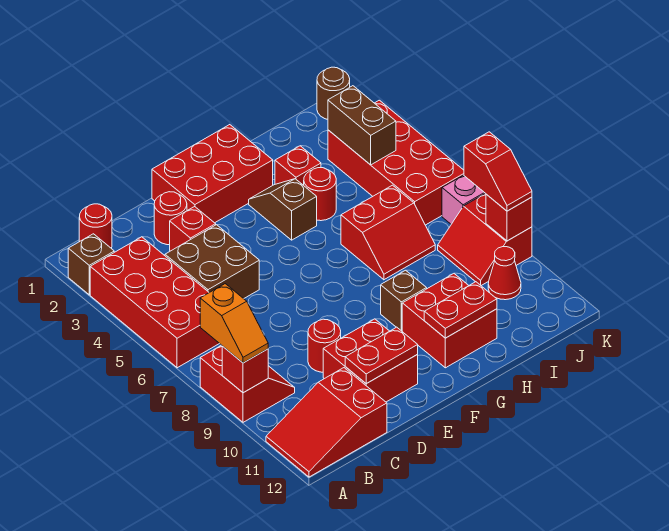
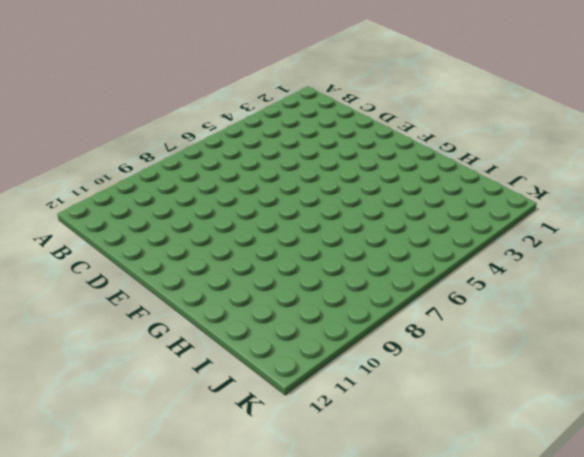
none -> brown brick A2 level 1
none -> red brick A3:B6 level 1
none -> red slope A8:B9 level 1 top A

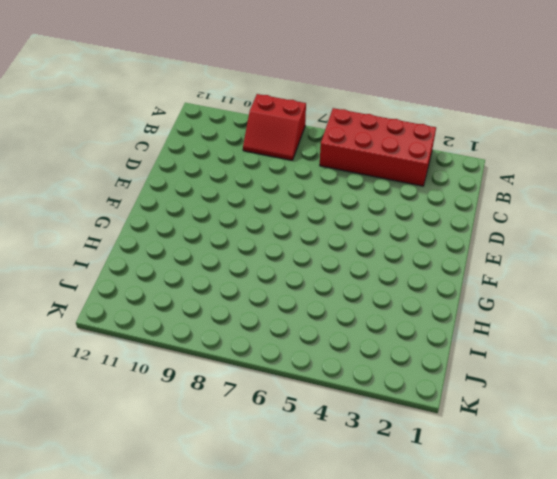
none -> brown brick A2 level 1
none -> red slope A11:C12 level 1 top C
none -> red round brick B1 level 1

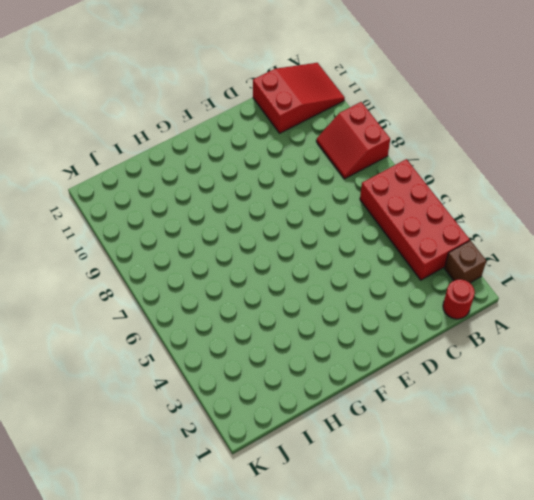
none -> brown brick C4:D5 level 1
none -> red round brick D2 level 1
none -> red brick D3 level 1

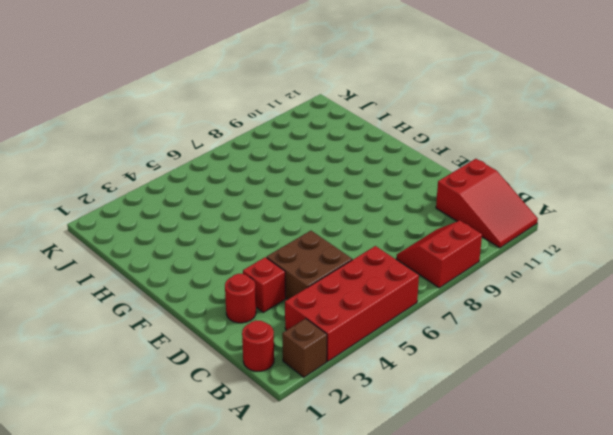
none -> red round brick D9 level 1
none -> red brick D10:E11 level 1
none -> red brick E1:G2 level 1

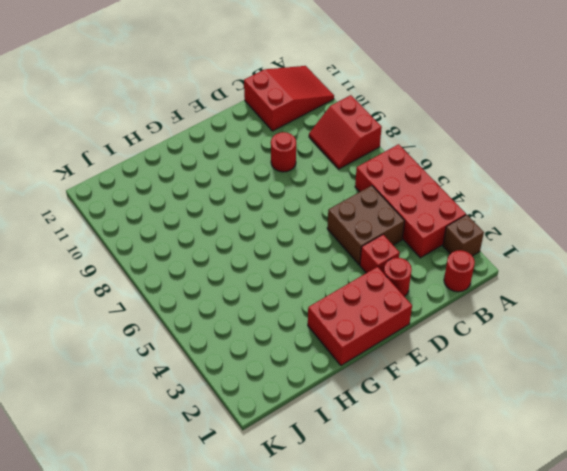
none -> red brick D10:E11 level 1
none -> brown slope G3:G4 level 1 top 4
none -> brown brick G9 level 1

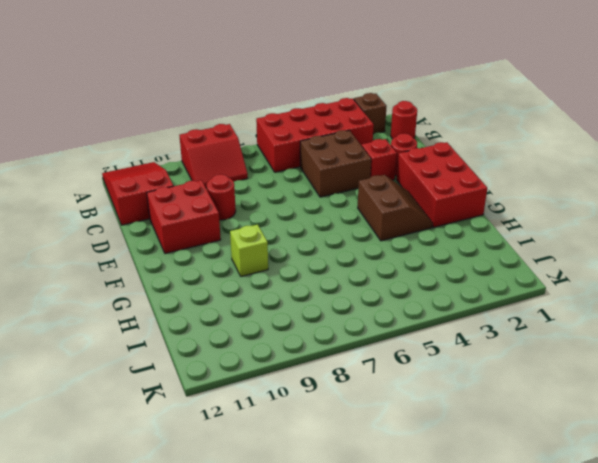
brown slope F3:G4 level 1 top 4 -> brown slope G3:G4 level 1 top 4
lime brick G9 level 1 -> brown brick G9 level 1
none -> red brick G10:H11 level 1
none -> red brick H3 level 1
none -> red round brick H4 level 1

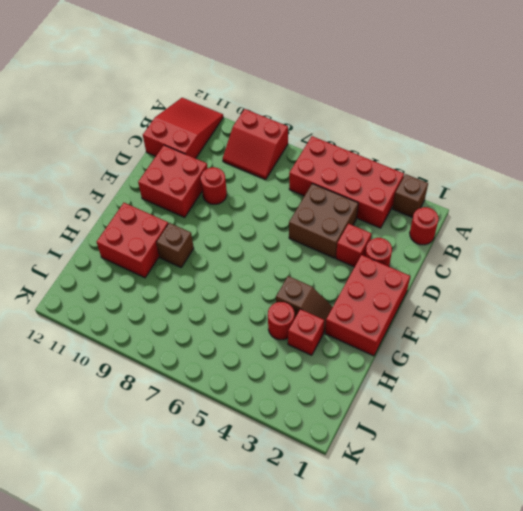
none -> red slope H6:I7 level 1 top 6
none -> red brick J3:K6 level 1
none -> red slope J8:K9 level 1 top K

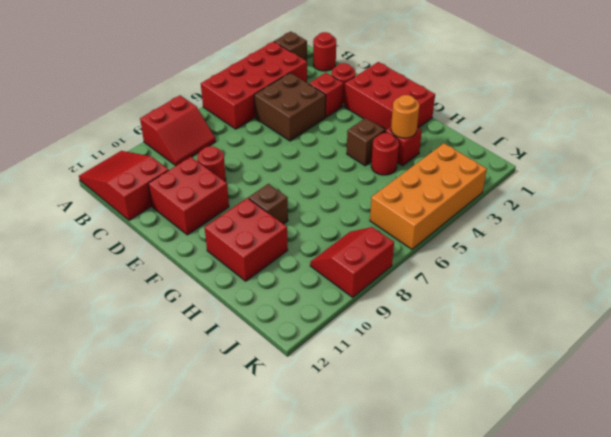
orange round brick H3 level 2 -> none
orange brick J3:K6 level 1 -> red brick J3:K6 level 1
none -> red slope H6:I7 level 1 top 6
none -> red cone J10 level 1
none -> brown round brick K1 level 1

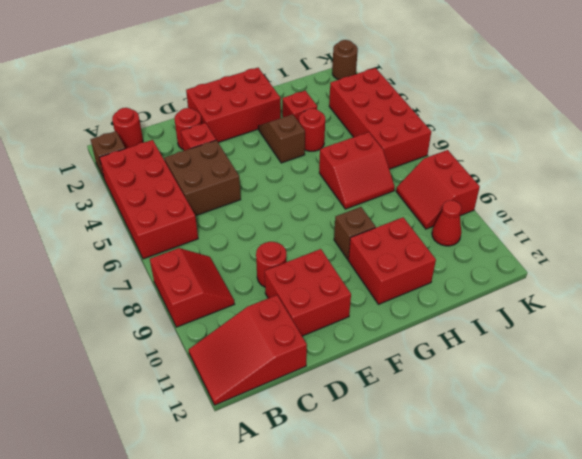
none -> pink brick K7 level 1
none -> red brick A9 level 2
none -> red plate D11:E11 level 2

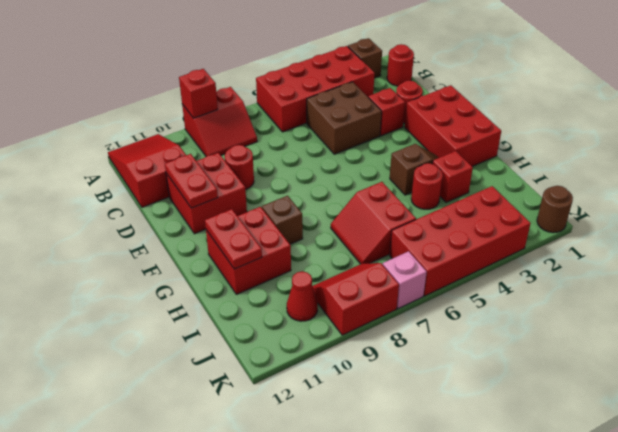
none -> brown brick J3:J4 level 2
none -> red brick K9 level 2
none -> orange slope A8:A9 level 3 top 8

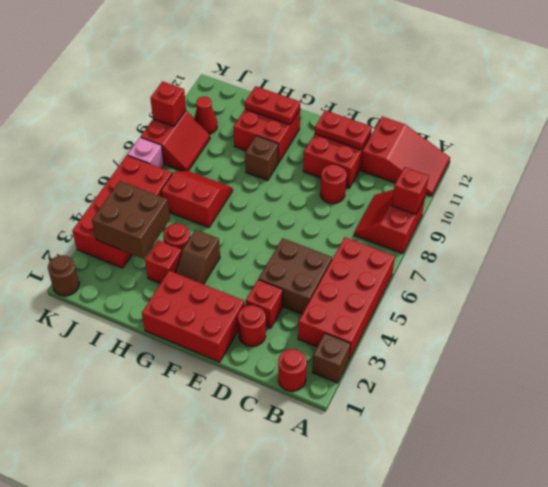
brown brick I3:J4 level 2 -> brown brick J3:J4 level 2
none -> orange slope A8:A9 level 3 top 8
none -> red slope K8:K9 level 3 top 8

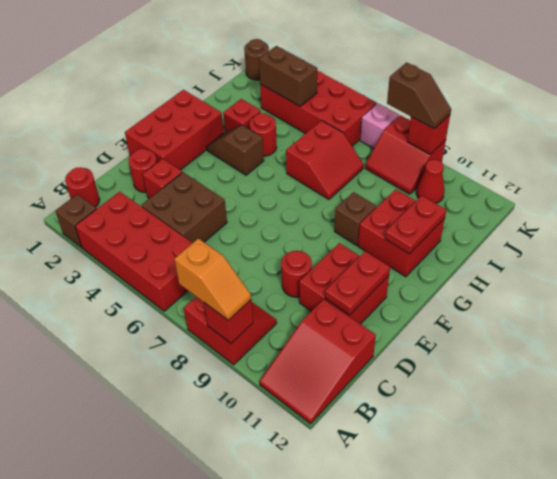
brown slope K8:K9 level 3 top 8 -> red slope K8:K9 level 3 top 8

